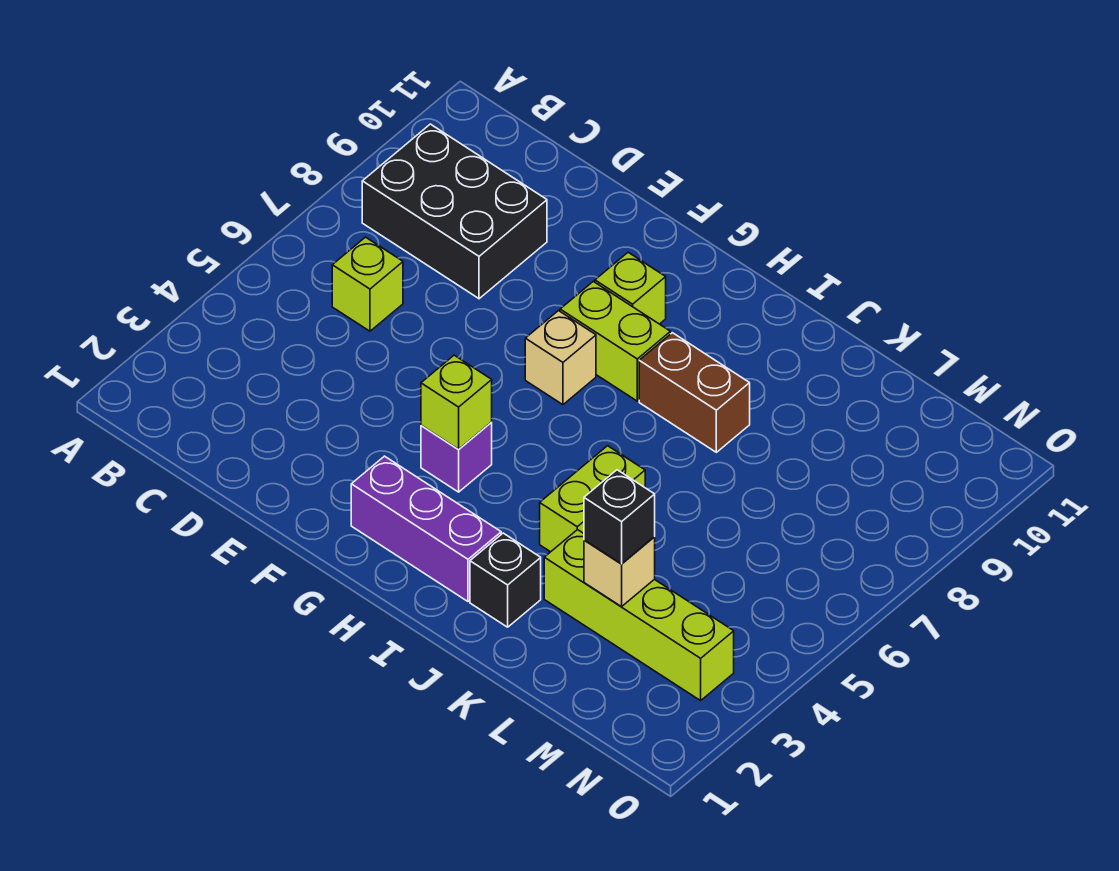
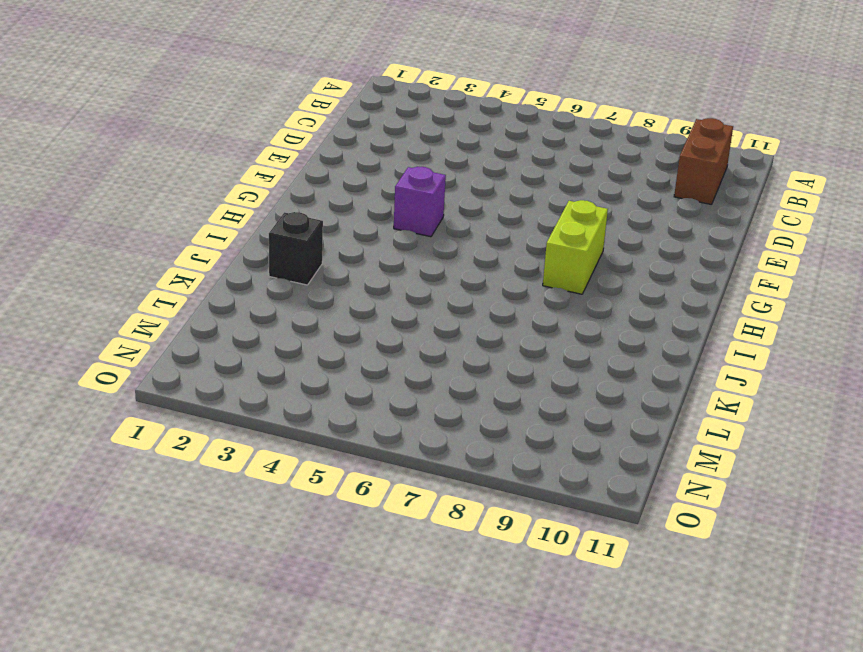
brown brick B10:C10 level 1 -> brown brick I8:J8 level 1
none -> black brick B8:D9 level 1
none -> lime brick C6 level 1
none -> purple brick G2:I2 level 1

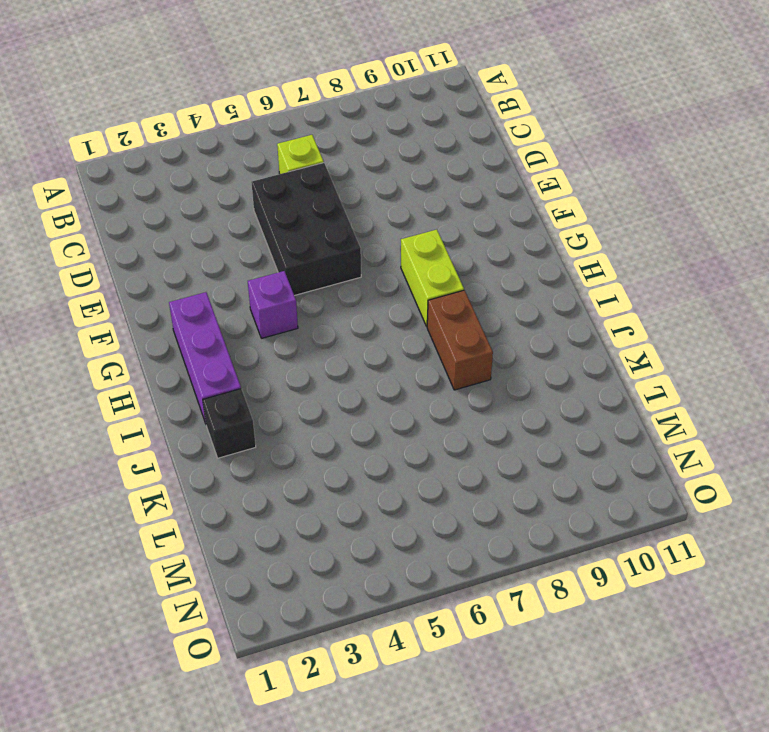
black brick D5:F6 level 1 -> black brick B8:D9 level 1
none -> tan brick G7 level 1
none -> lime brick G9 level 1
none -> lime brick J4:J5 level 1

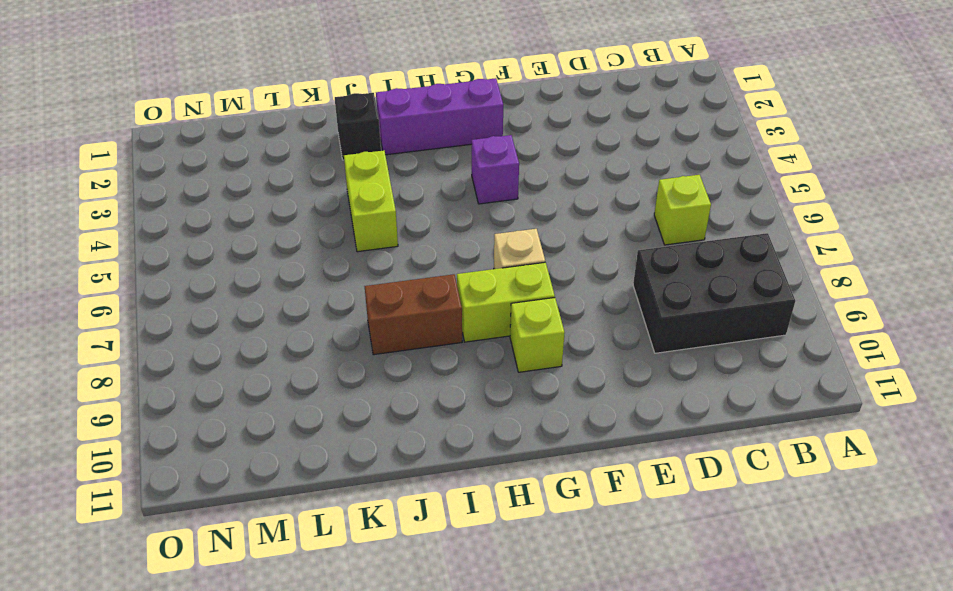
none -> lime brick K3:N3 level 1
none -> lime brick G4 level 2
none -> tan brick L3 level 2

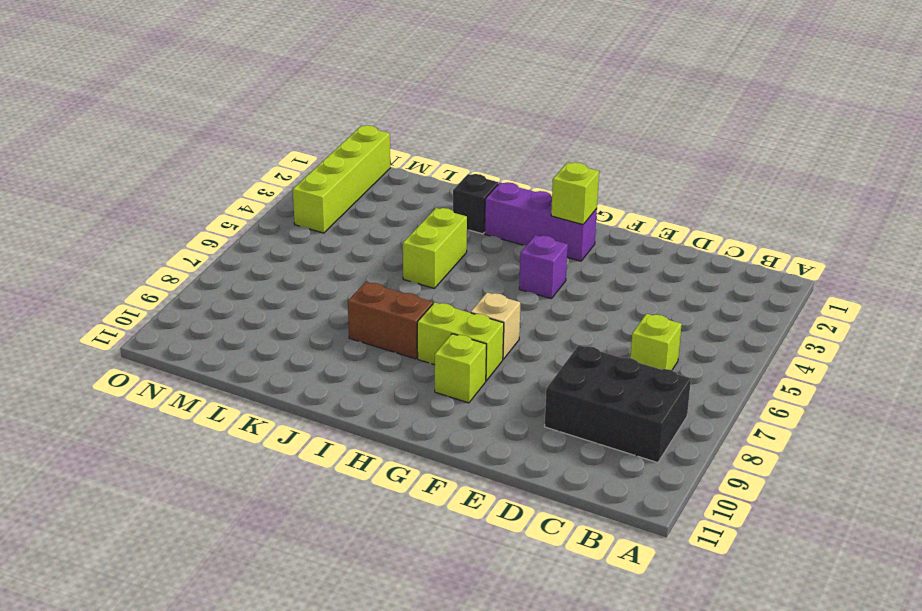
lime brick G2 level 2 -> lime brick G4 level 2
lime brick N1:N4 level 1 -> lime brick K3:N3 level 1
none -> tan brick L3 level 2
none -> black brick L3 level 3

